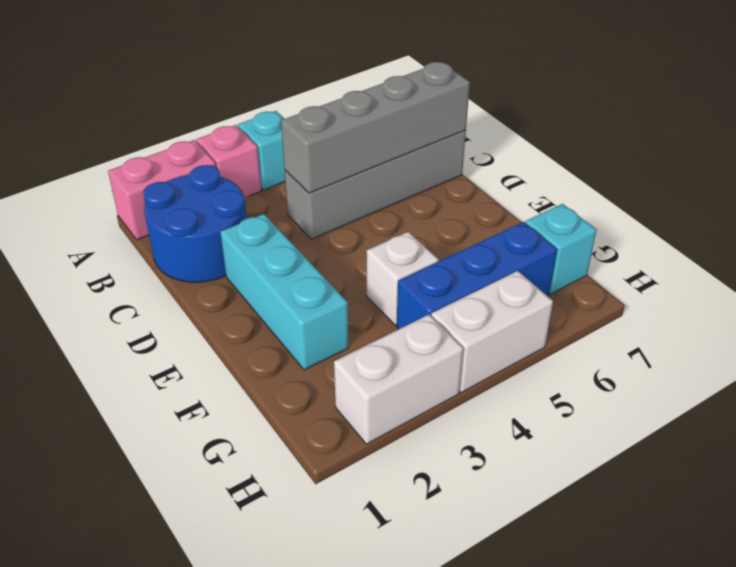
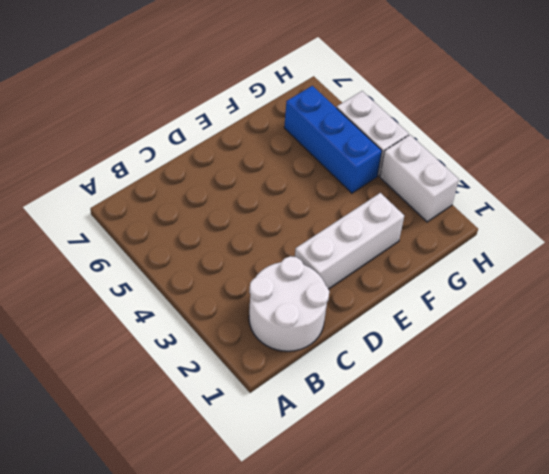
white round brick B1:C2 level 1 -> blue round brick B1:C2 level 1
white brick D2:F2 level 1 -> cyan brick D2:F2 level 1
none -> pink brick A1:A2 level 1
none -> pink brick A3 level 1
none -> cyan brick A4 level 1

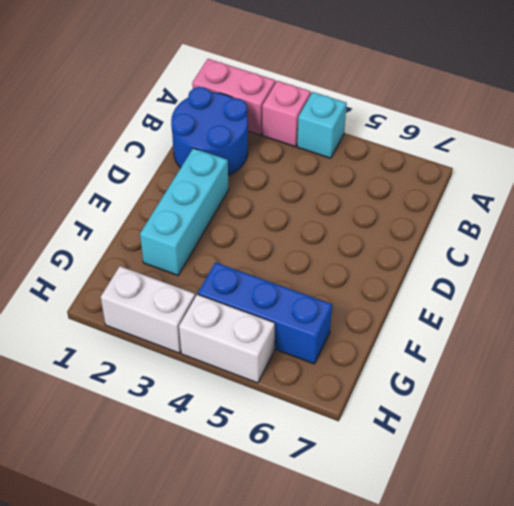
none -> grey brick C4:C7 level 1
none -> white brick F4 level 1
none -> cyan brick G7 level 1

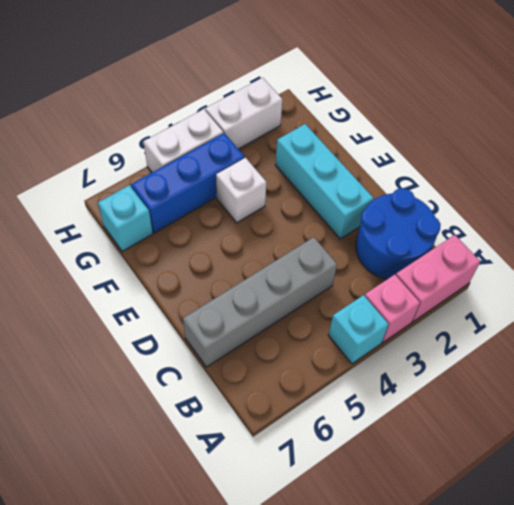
none -> grey brick C4:C7 level 2

